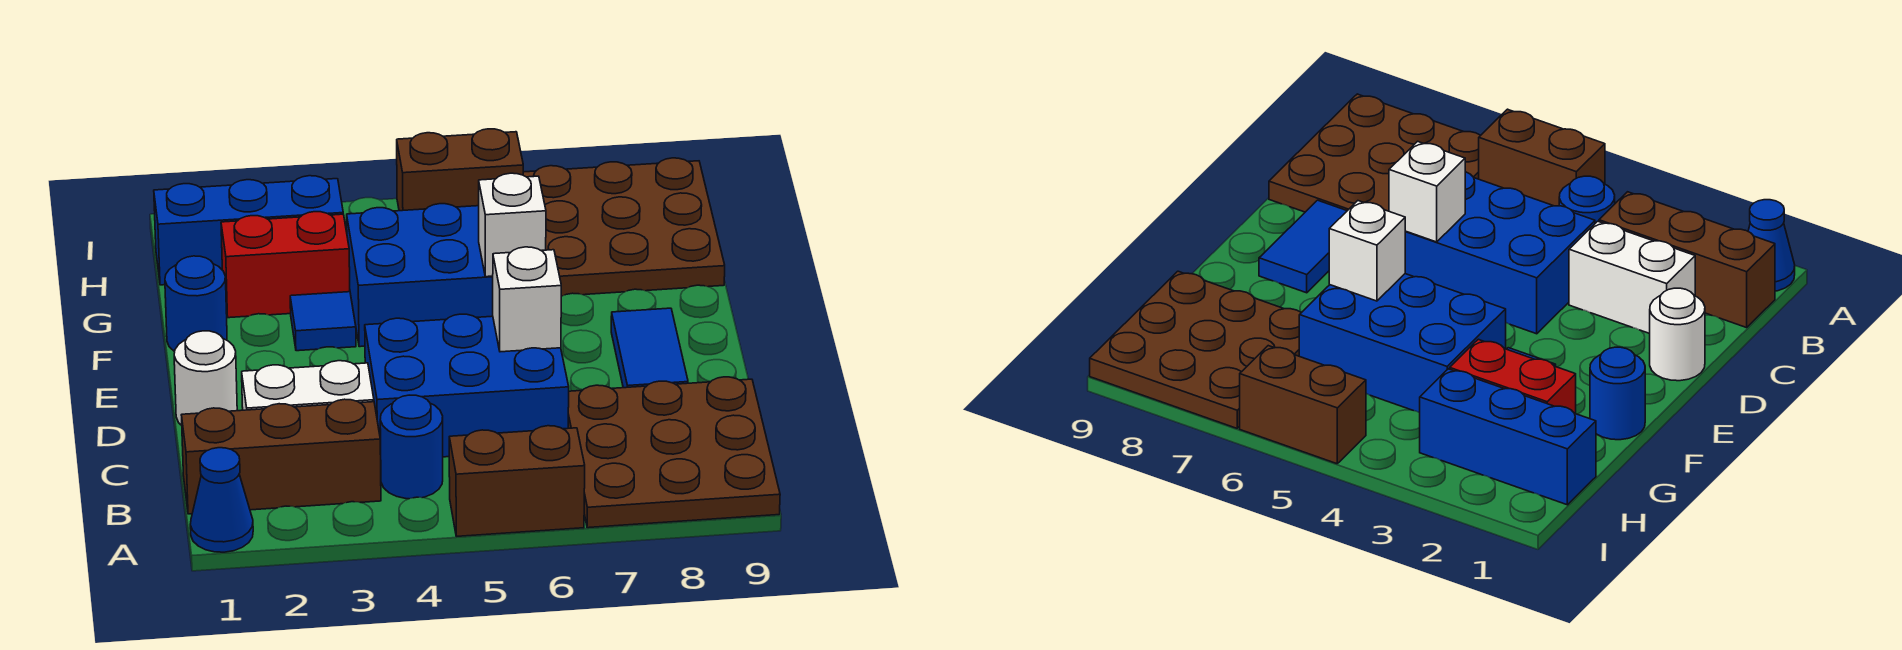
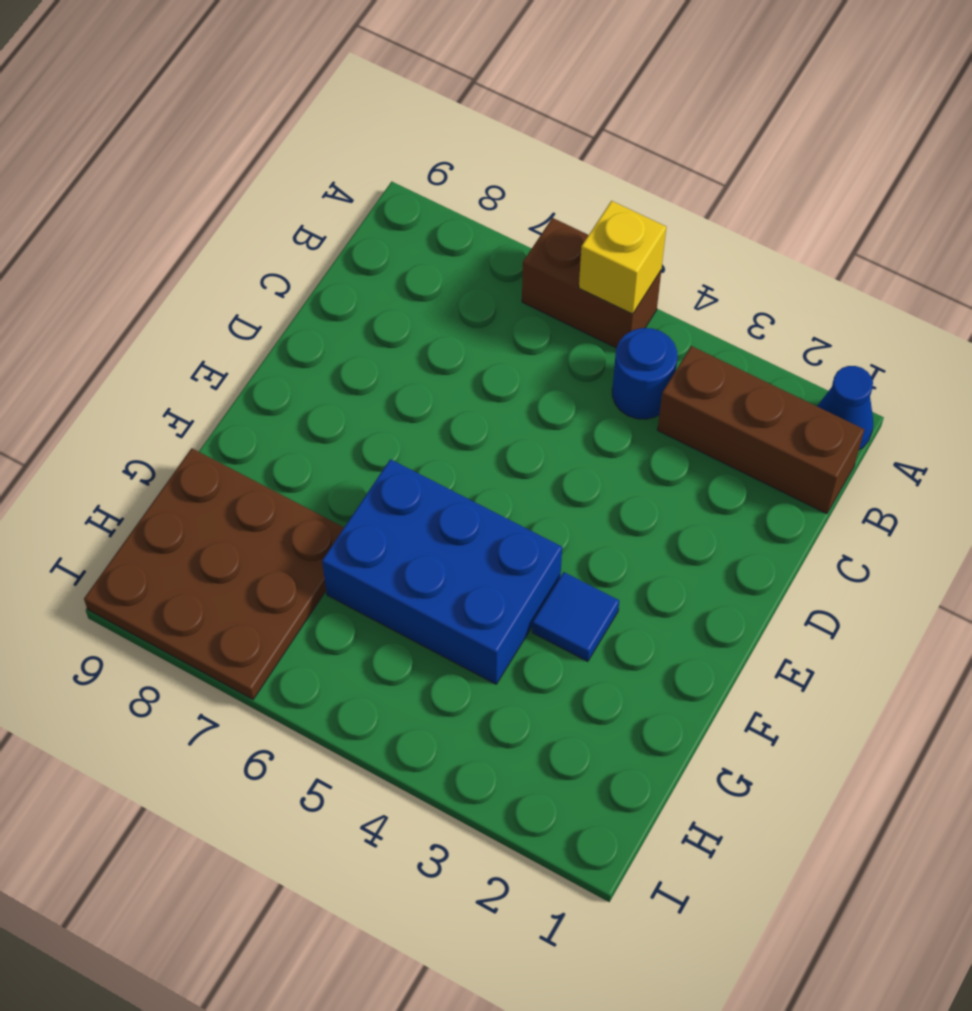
yellow brick A5 level 2 -> none
none -> brown plate A7:C9 level 1
none -> white brick C2:C3 level 1
none -> blue brick C4:D6 level 1

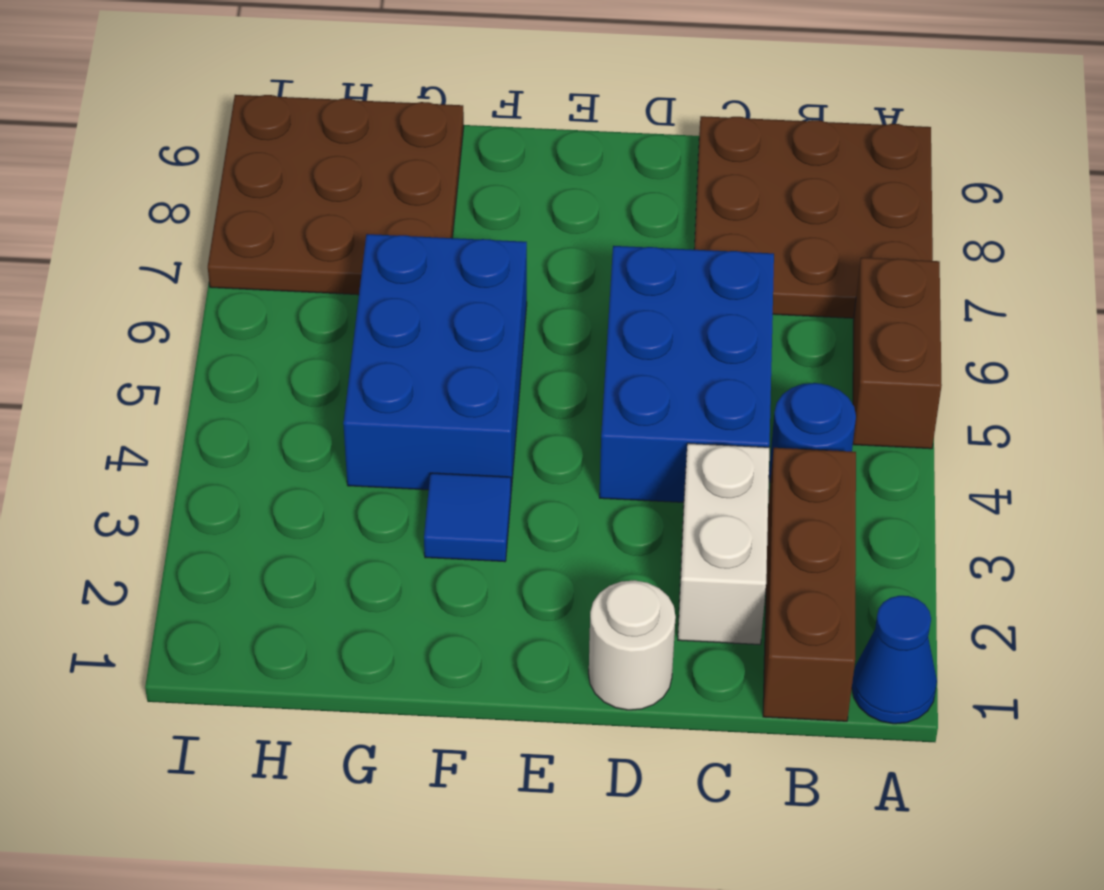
none -> blue tile D8:E8 level 1
none -> blue round brick F1 level 1
none -> red brick G2:G3 level 1

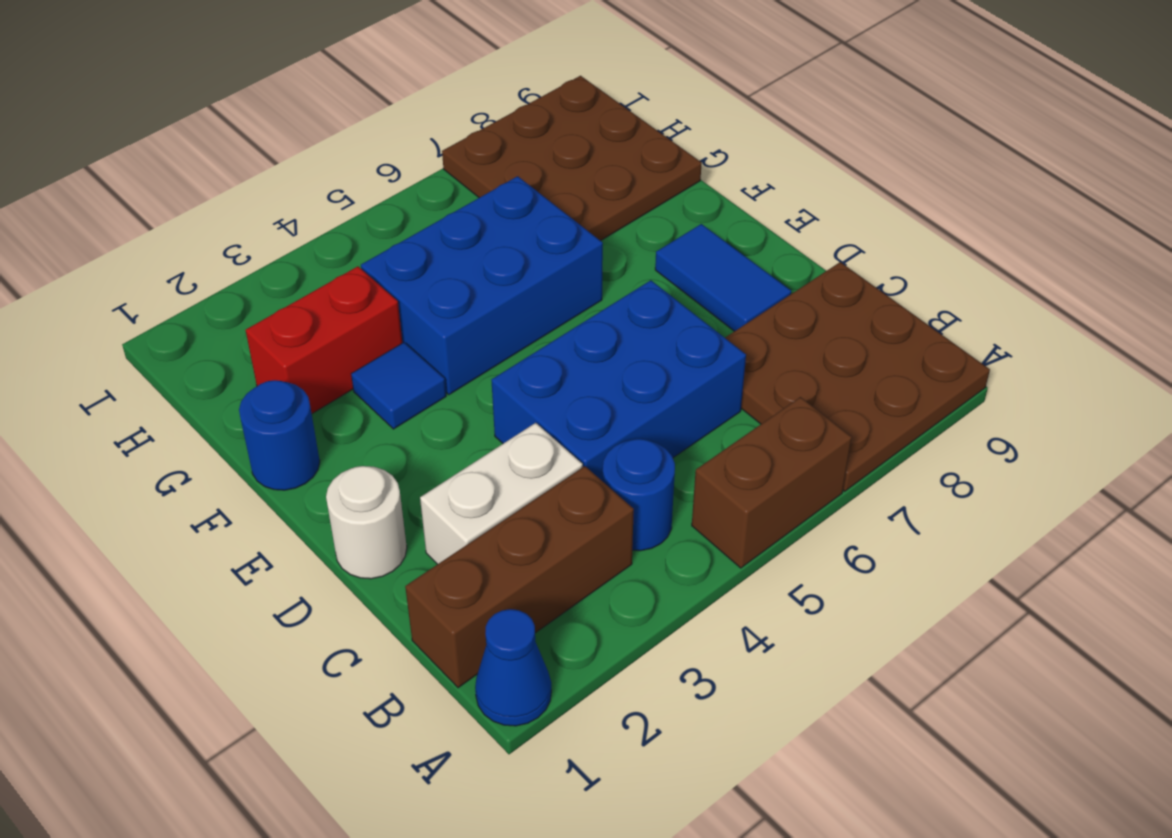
none -> blue brick H1:H3 level 1
none -> brown brick I5:I6 level 1
none -> white brick D6 level 2

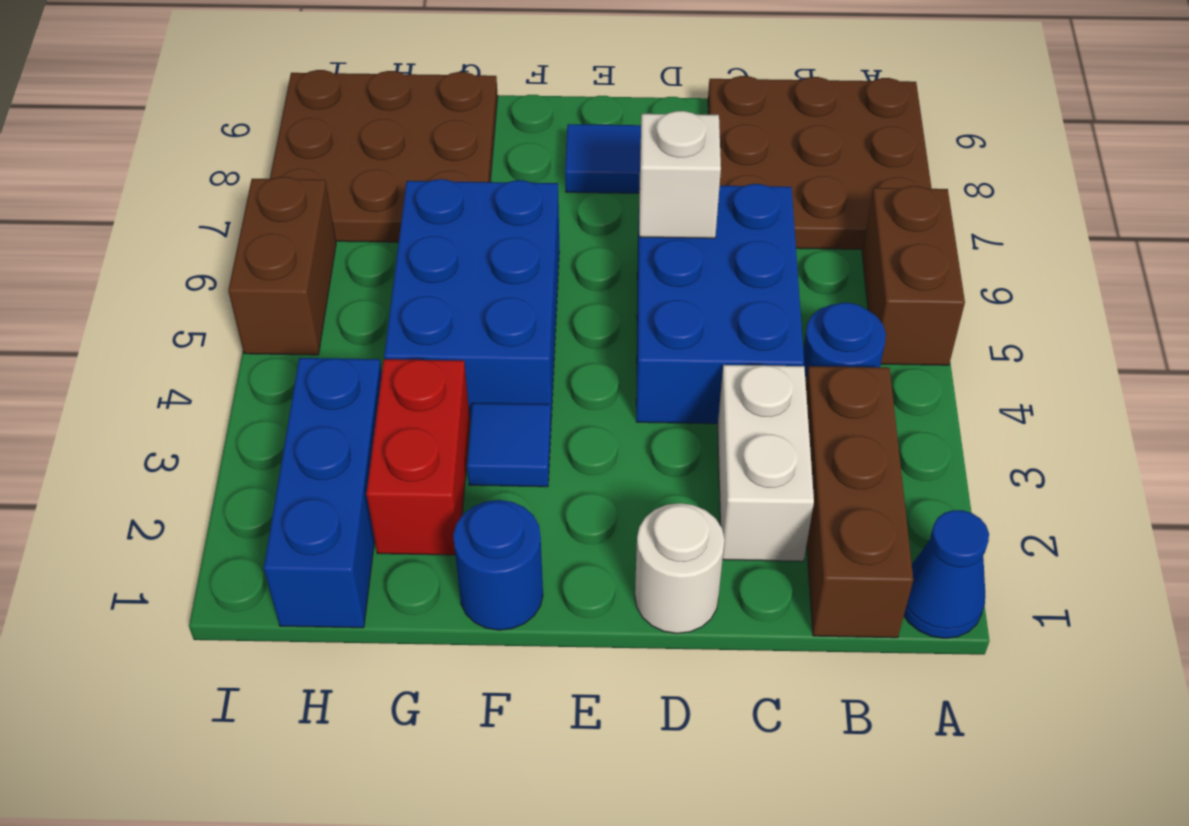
none -> white brick F6 level 2

